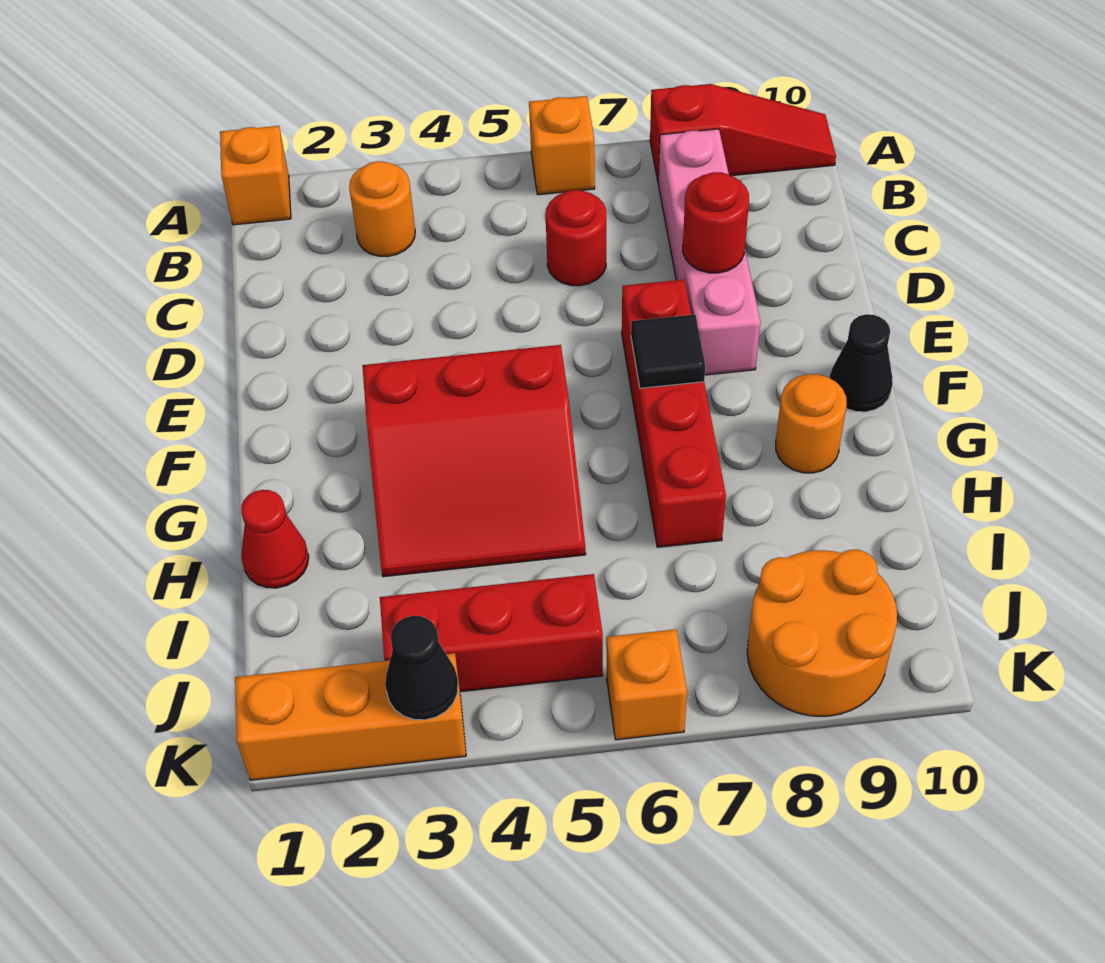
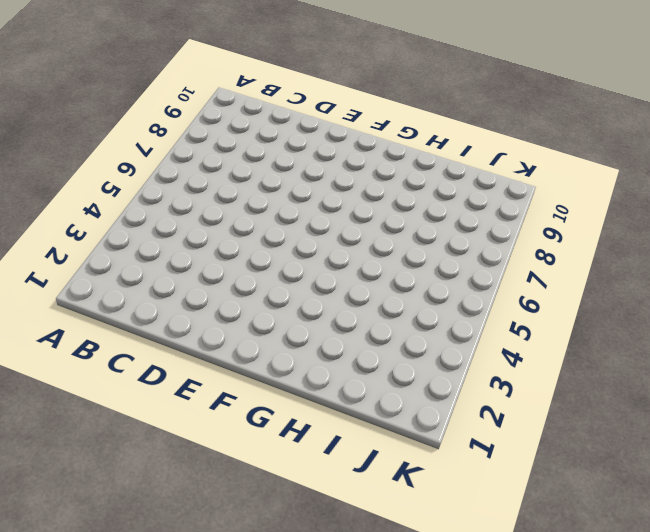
none -> orange brick A1 level 1
none -> orange brick A6 level 1
none -> red slope A8:A10 level 1 top 8

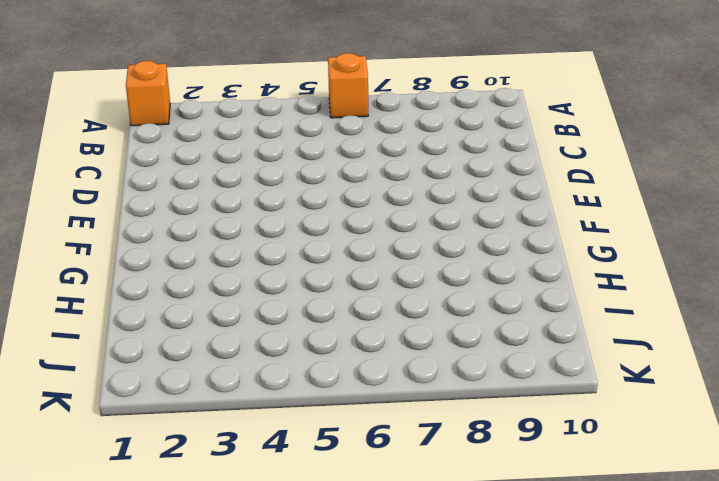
none -> red slope A8:A10 level 1 top 8
none -> orange round brick B3 level 1
none -> pink brick B8:E8 level 1

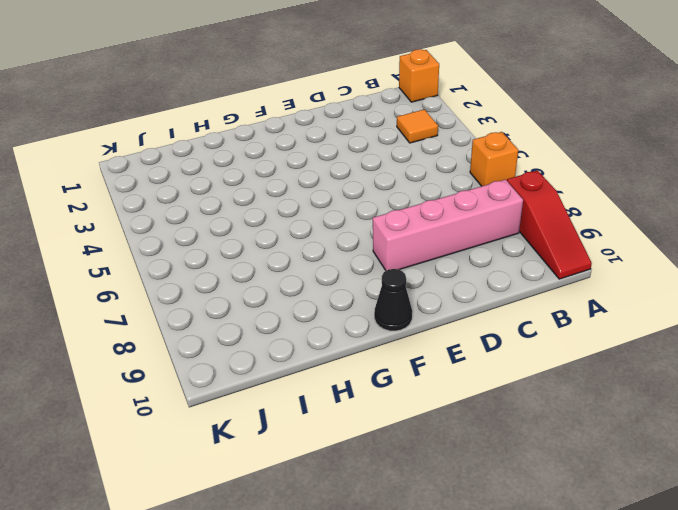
orange tile B3 level 1 -> orange round brick B3 level 1
none -> red round brick C6 level 1
none -> red brick E7:H7 level 1
none -> red slope F3:H5 level 1 top F

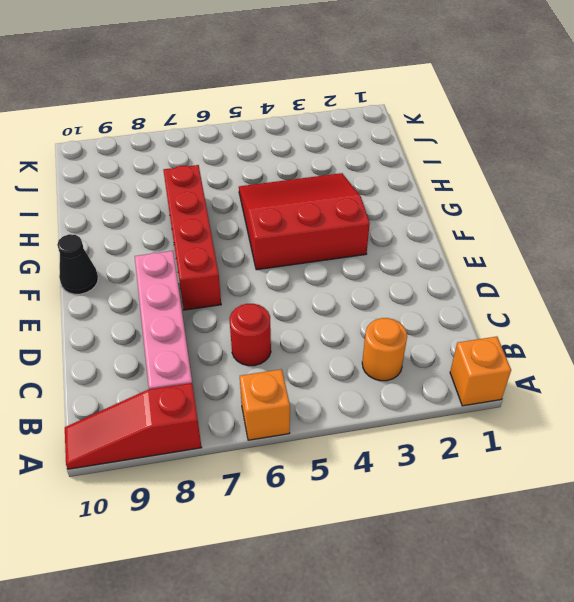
none -> orange round brick G9 level 1
none -> red cone H1 level 1
none -> red brick J3:J5 level 1

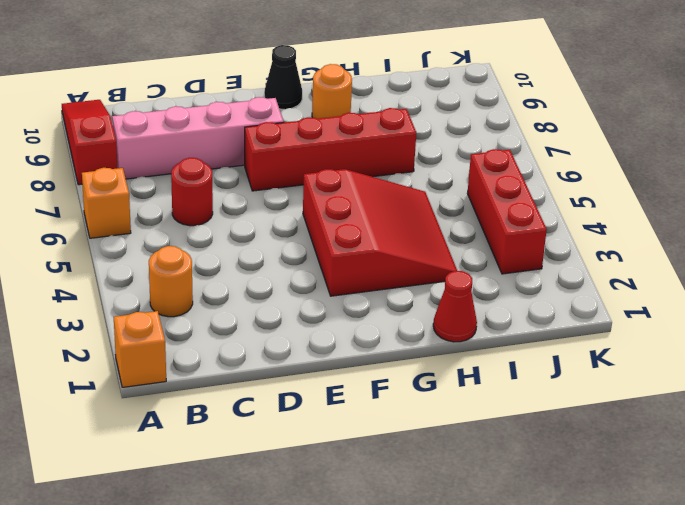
none -> orange round brick J8:K9 level 1
none -> orange brick K1:K3 level 1
none -> orange brick K6 level 1

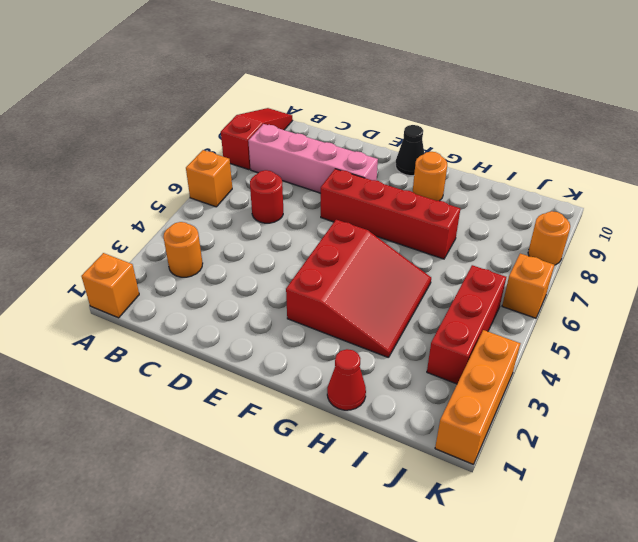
orange round brick K8 level 1 -> orange round brick J8:K9 level 1
none -> red round brick D8 level 2
none -> black tile F7 level 2
none -> black cone K3 level 2

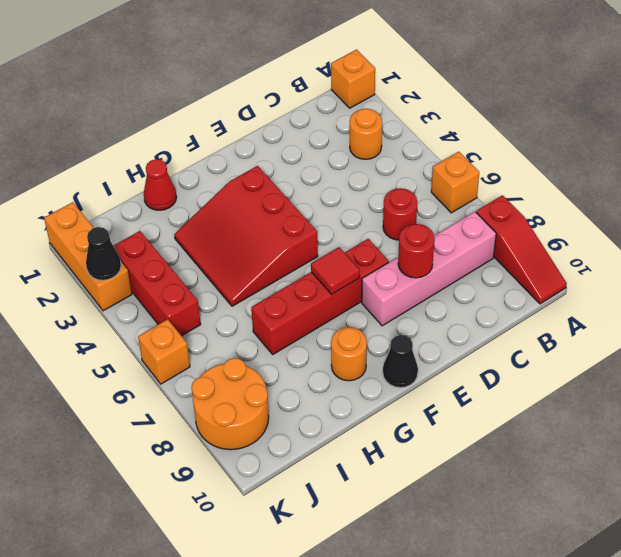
red tile F7 level 2 -> black tile F7 level 2

